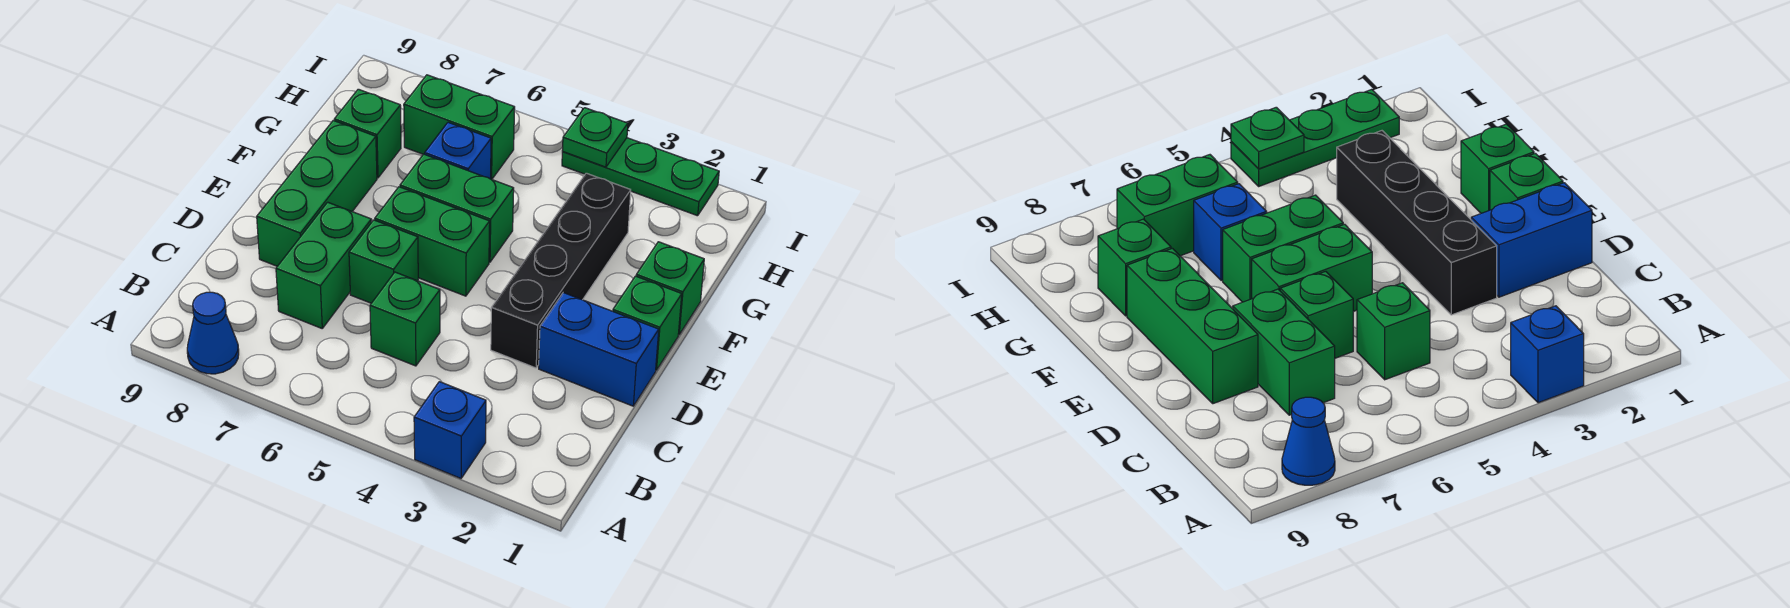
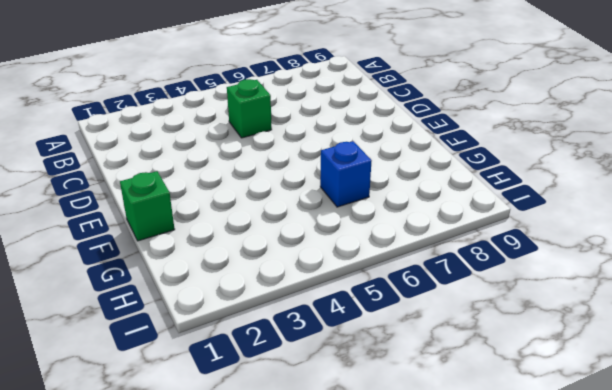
none -> blue brick A3 level 1
none -> blue cone A8 level 1
none -> green brick C7:D7 level 1

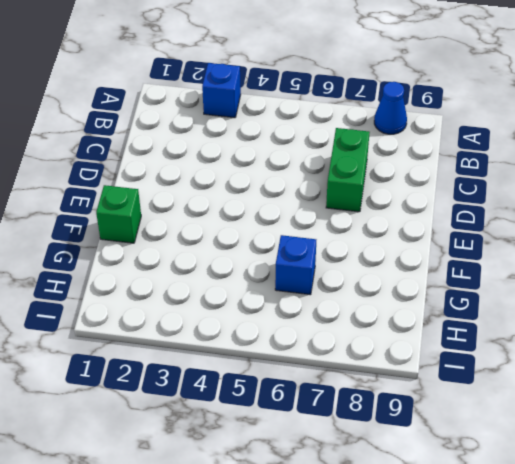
none -> green brick C5 level 1
none -> blue brick D1:D2 level 1
none -> black brick D3:G3 level 1

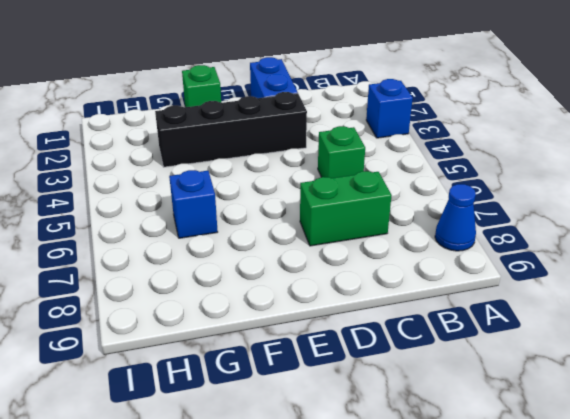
none -> green brick D6 level 1
none -> green brick D8:F8 level 1
none -> green brick E1 level 1

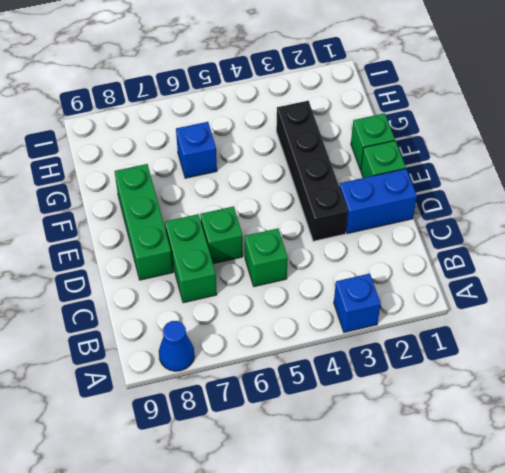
none -> green brick E5:E6 level 1
none -> green brick F5:F6 level 1
none -> green brick G8 level 1

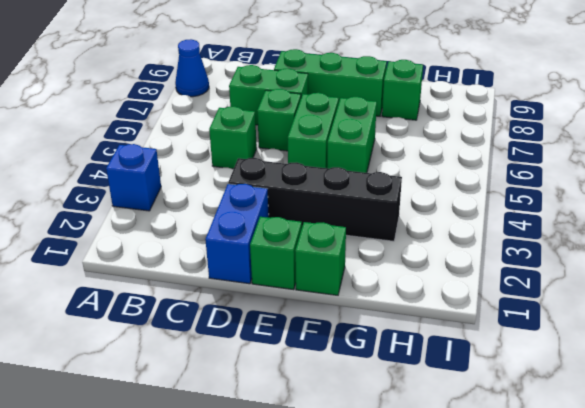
none -> blue brick G6 level 1
none -> green brick H6:H7 level 1
none -> green plate I2:I4 level 1

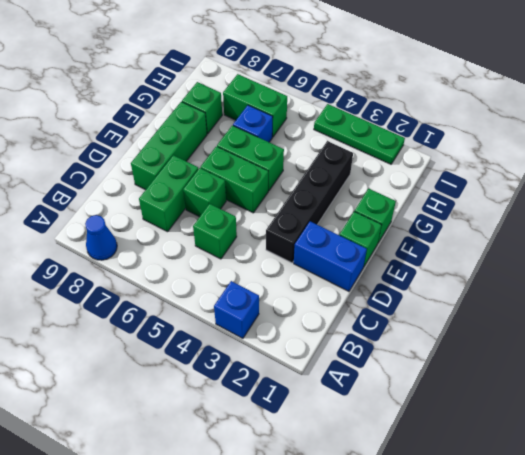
none -> green plate I4 level 2

